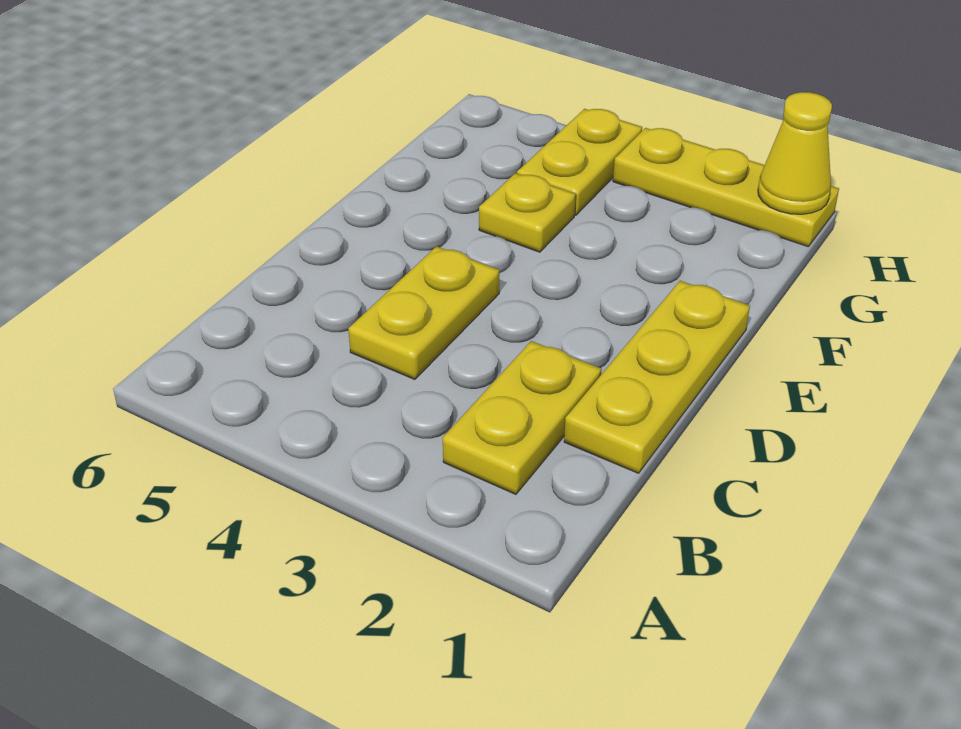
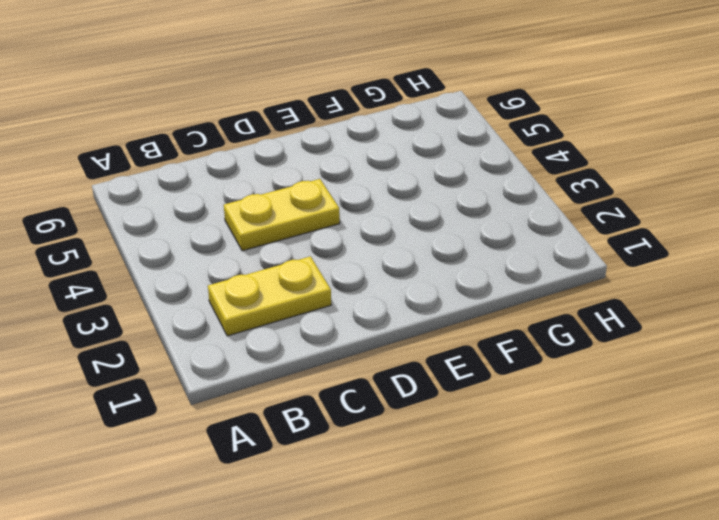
none -> yellow plate C1:E1 level 1
none -> yellow plate F4 level 1

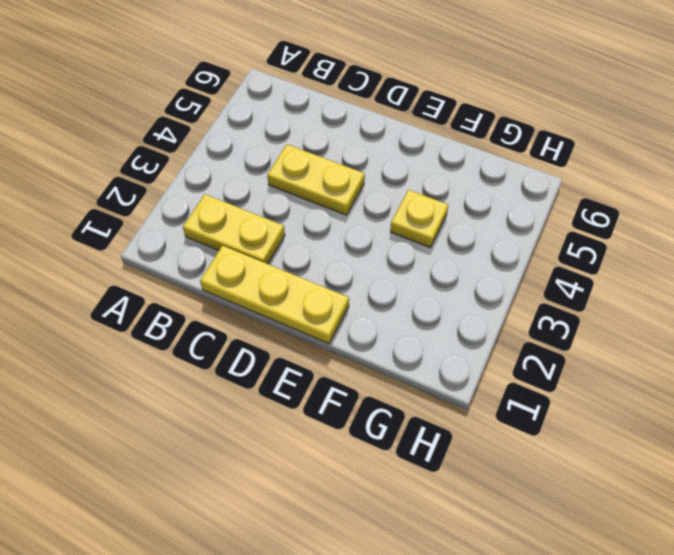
none -> yellow plate G4:H4 level 1
none -> yellow plate H1:H3 level 1

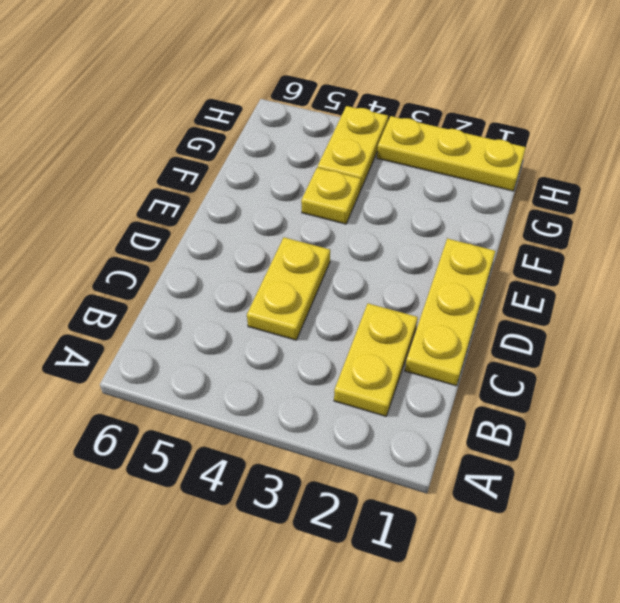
none -> yellow cone H1 level 2

